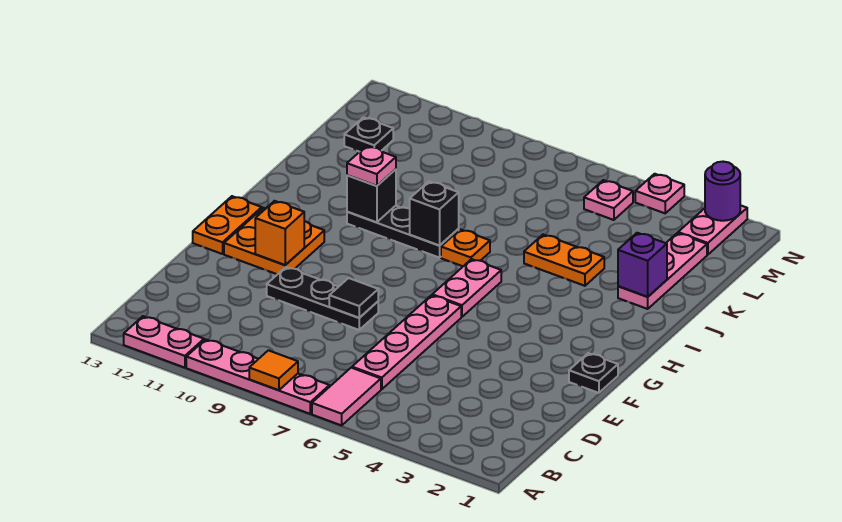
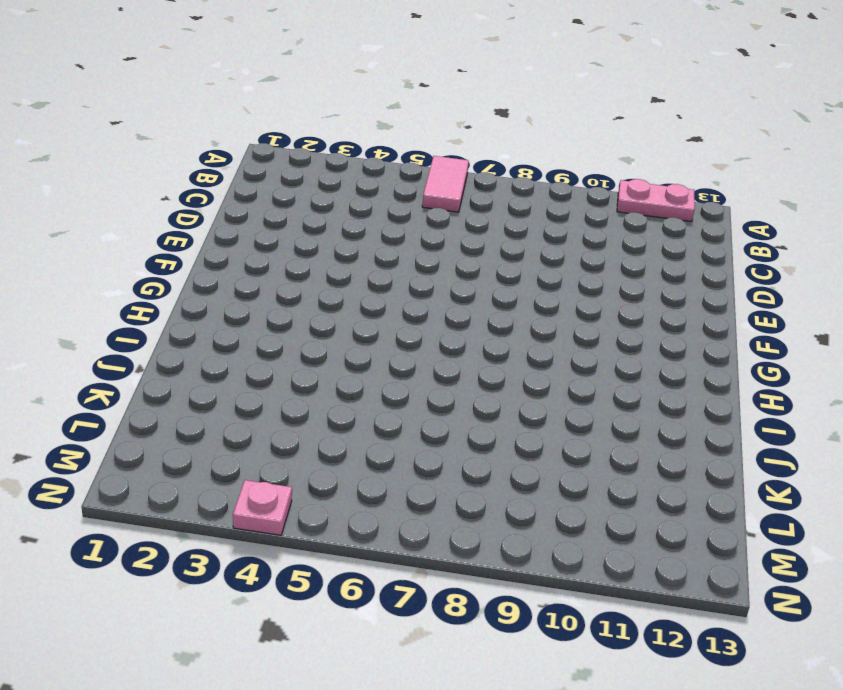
none -> pink plate A7:A10 level 1
none -> pink plate C6:F6 level 1
none -> black plate E8:E10 level 1

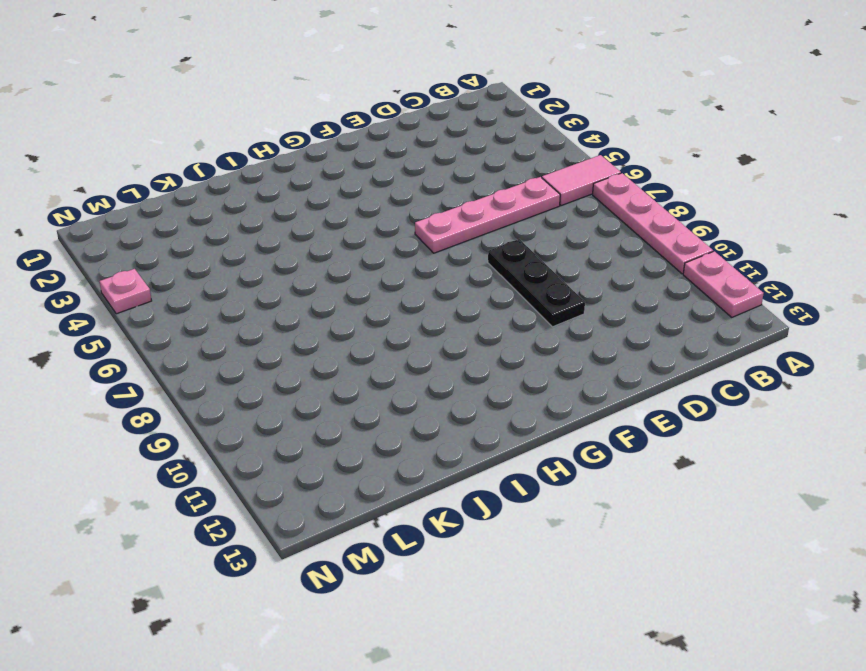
none -> black plate F1 level 1
none -> orange plate F11:G12 level 1
none -> orange plate F13:G13 level 1

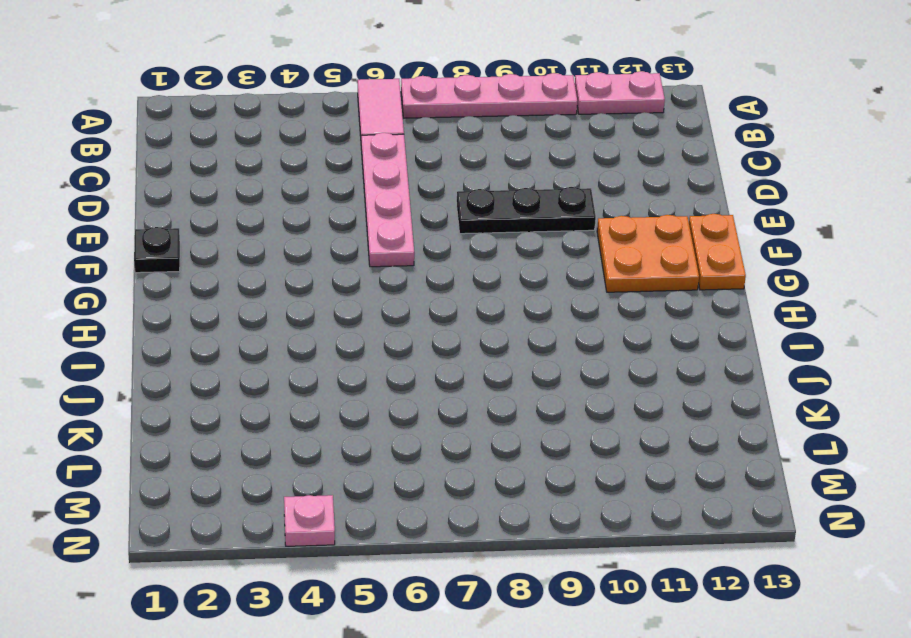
none -> pink plate G6:H6 level 1
none -> orange plate I7 level 1
none -> black plate I8:I10 level 1

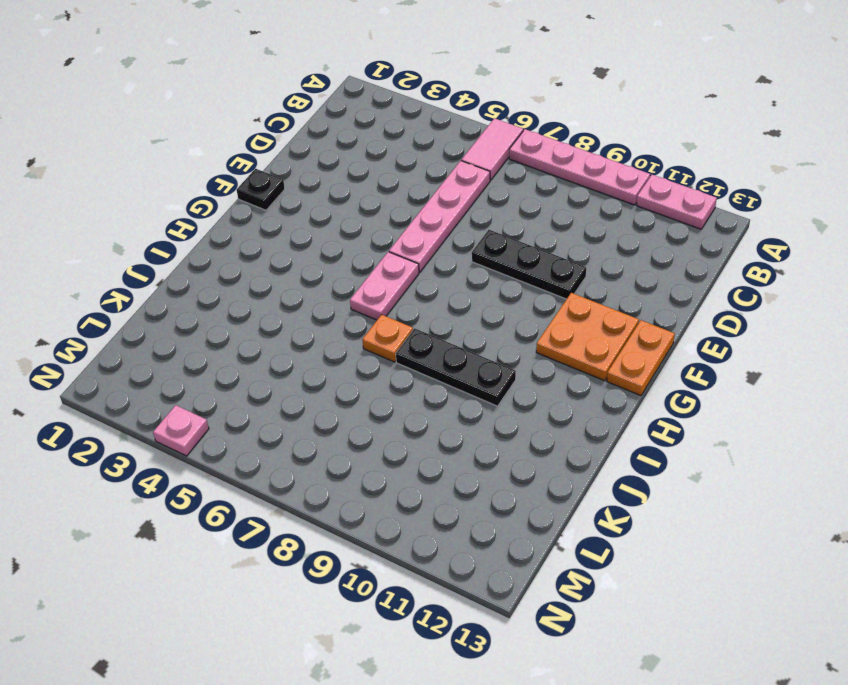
none -> pink plate J2:L2 level 1
none -> orange plate J4:J5 level 1
none -> black plate L12 level 1

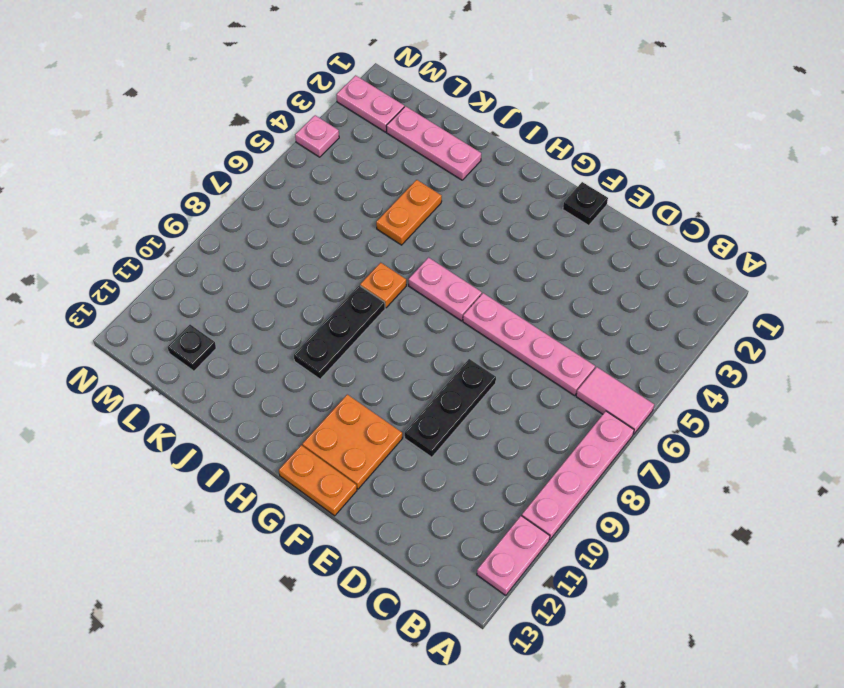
none -> pink plate M5 level 1
none -> orange tile A8 level 2
none -> black tile E8 level 2

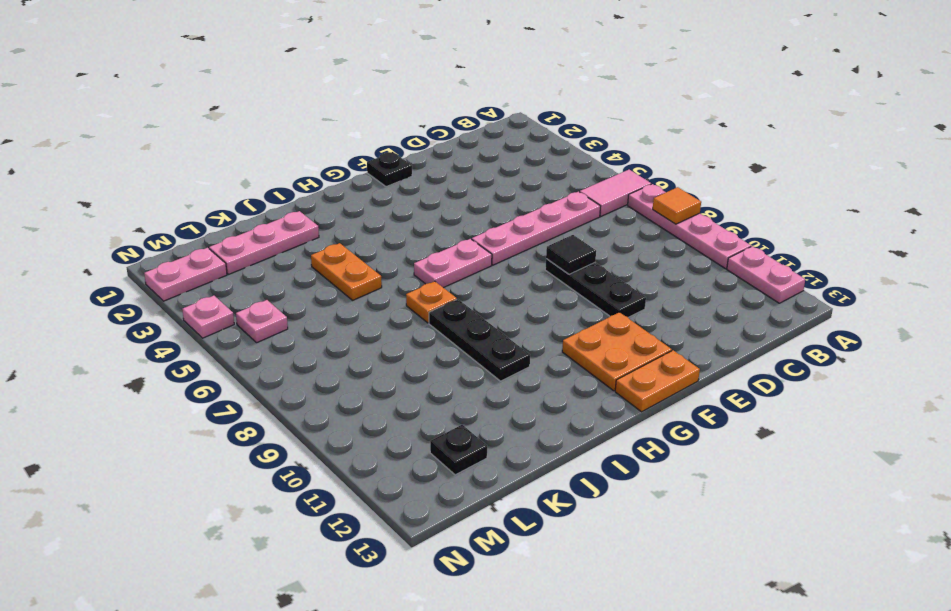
none -> orange brick F11 level 2
none -> black brick I8 level 2
none -> black brick I10 level 2

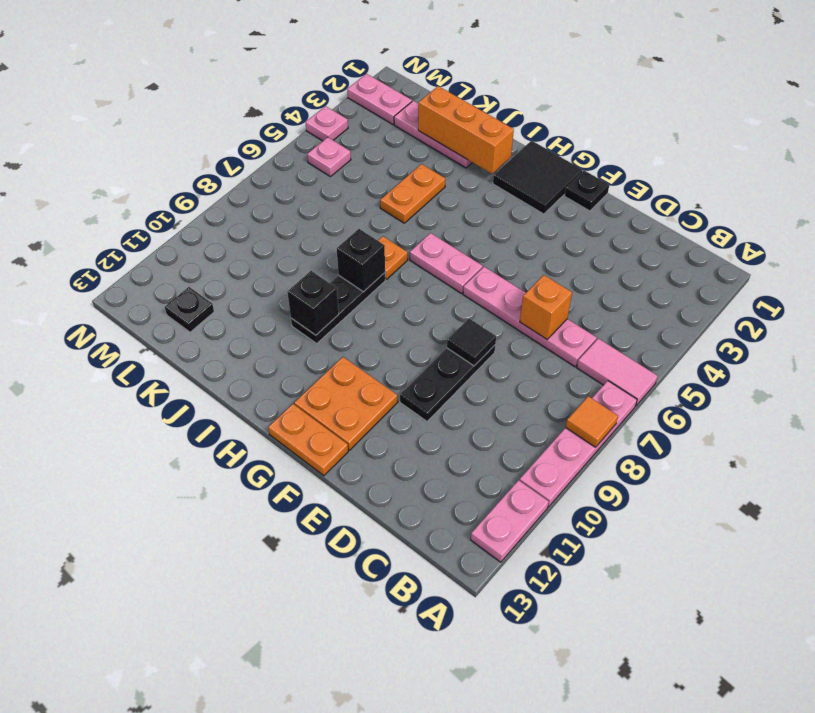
orange brick D6 level 2 -> orange brick F11 level 2
black tile G1:H2 level 1 -> none
orange brick I2:K2 level 2 -> purple brick J2 level 2
none -> purple round brick N2 level 2
none -> pink plate I10 level 3

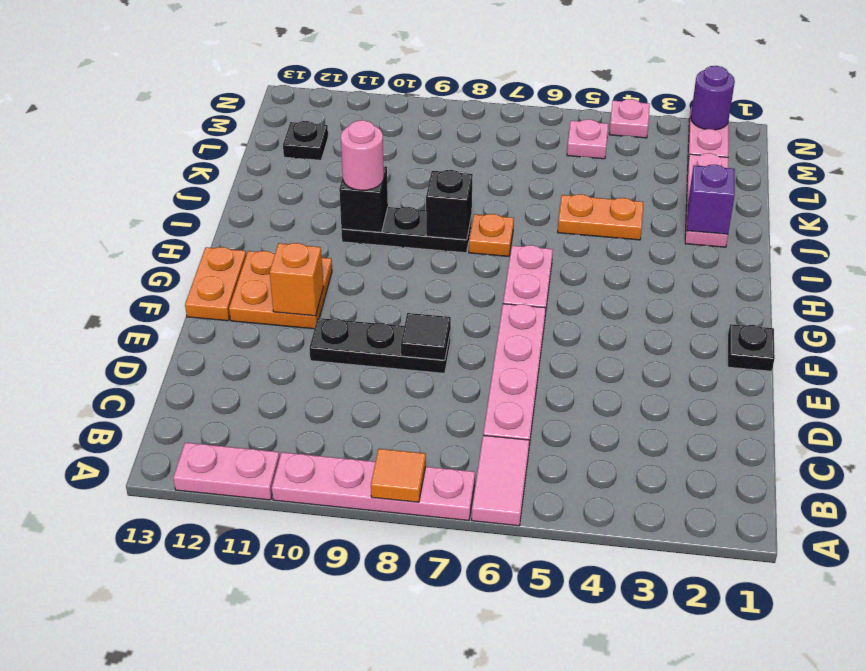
pink round brick I10 level 3 -> pink plate I10 level 3

